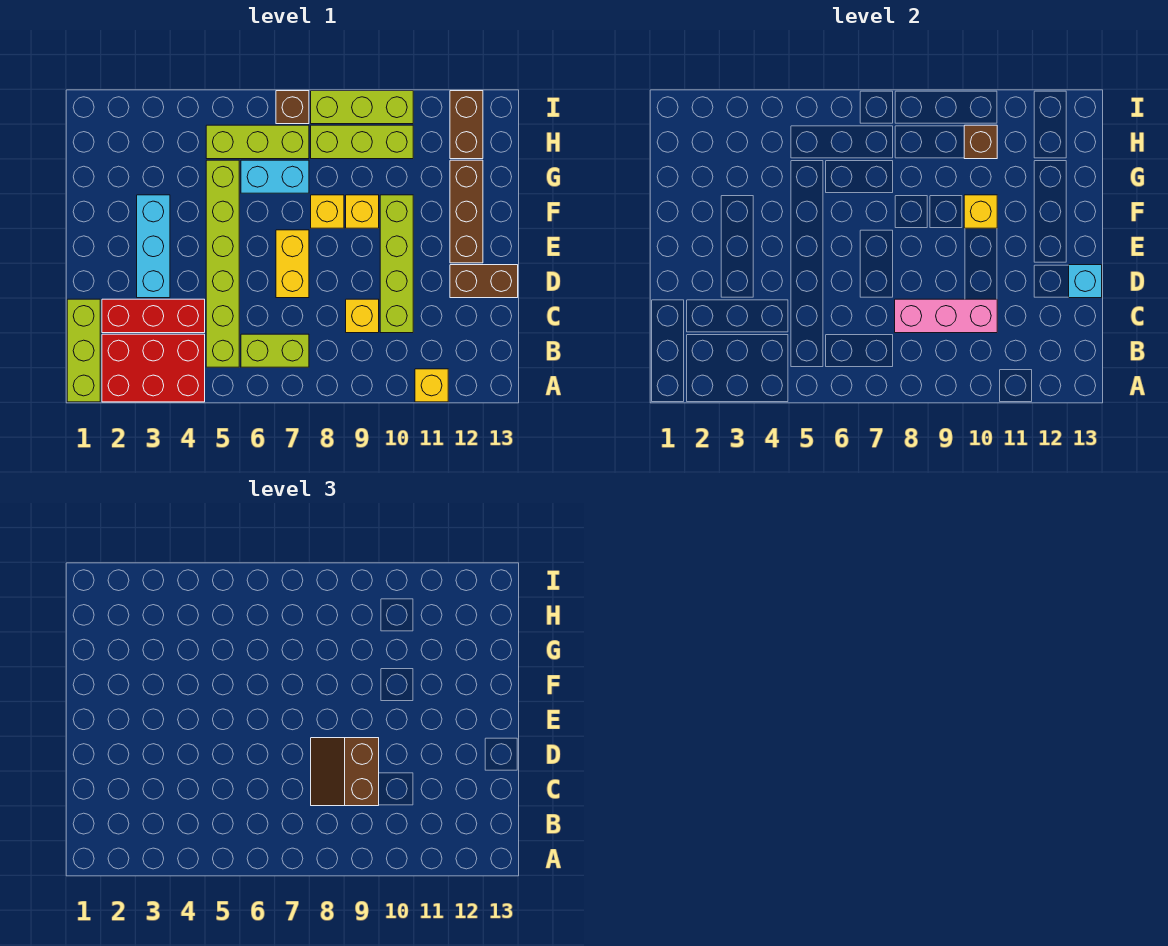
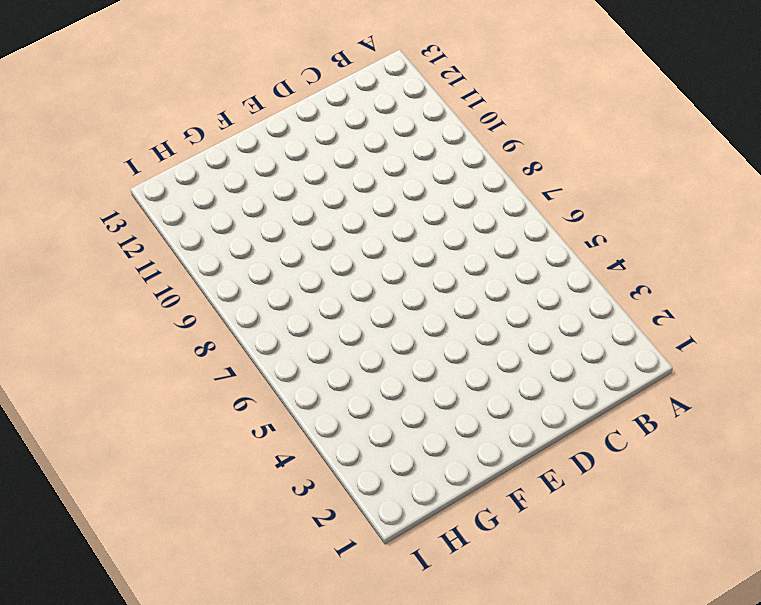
none -> lime brick A1:C1 level 1
none -> red brick A2:B4 level 1
none -> yellow brick A11 level 1

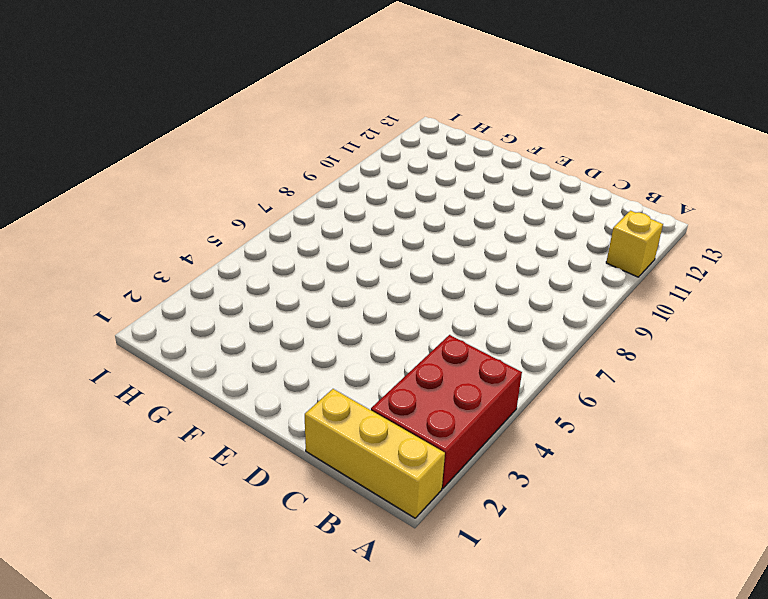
yellow brick A1:C1 level 1 -> lime brick A1:C1 level 1
none -> lime brick B5:G5 level 1
none -> lime brick B6:B7 level 1
none -> red brick C2:C4 level 1

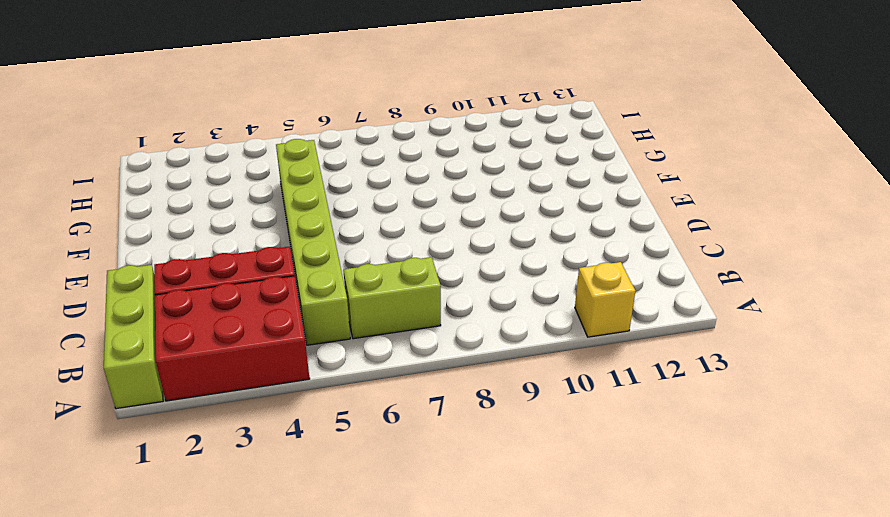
none -> yellow brick C9 level 1
none -> lime brick C10:F10 level 1
none -> cyan brick D3:F3 level 1

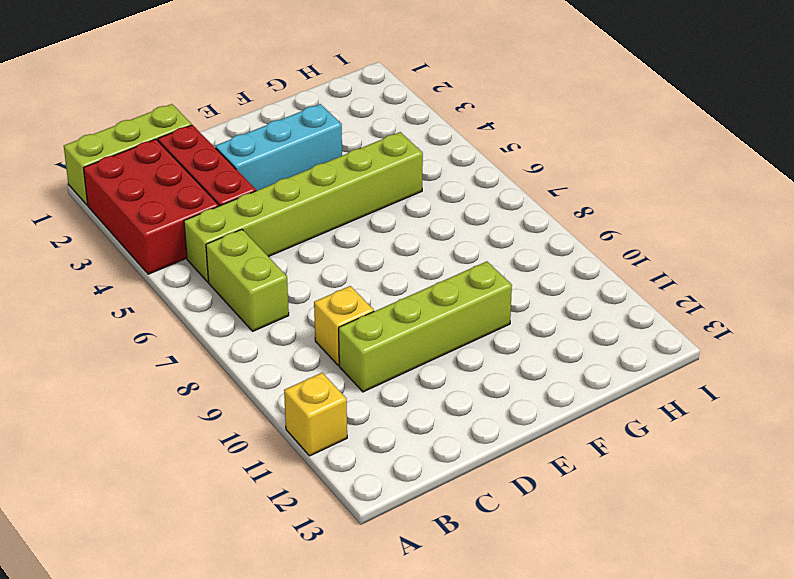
none -> yellow brick D7:E7 level 1
none -> brown brick D12:D13 level 1
none -> brown brick E12:G12 level 1

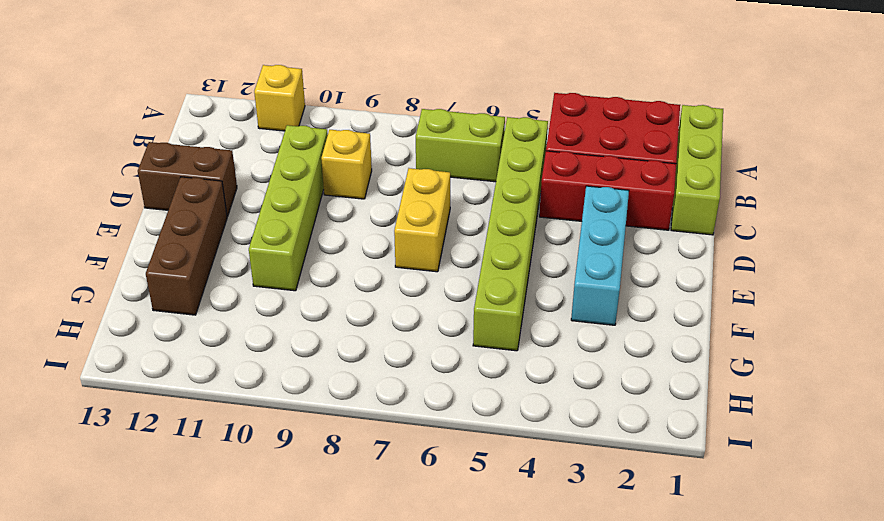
none -> yellow brick F8 level 1
none -> yellow brick F9 level 1
none -> cyan brick G6:G7 level 1

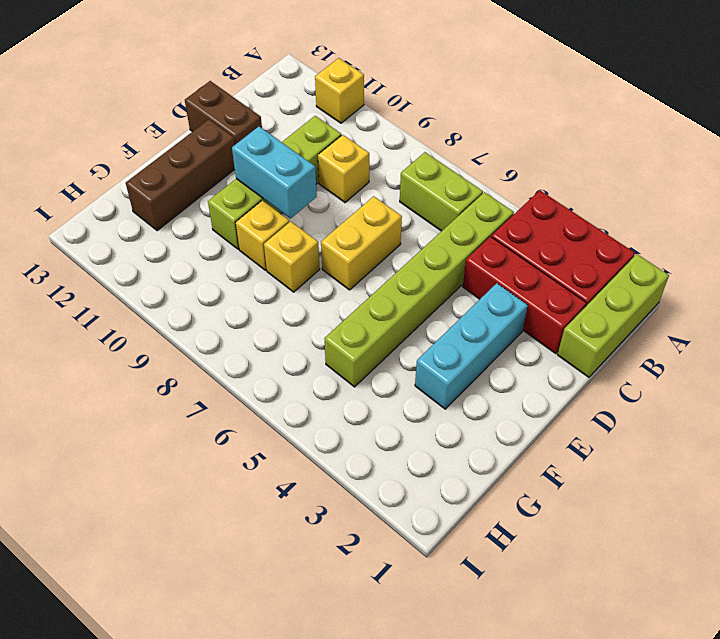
cyan brick E9:E10 level 2 -> cyan brick G6:G7 level 1
none -> lime brick H5:H7 level 1
none -> lime brick H8:H10 level 1
none -> brown brick H12:I12 level 1

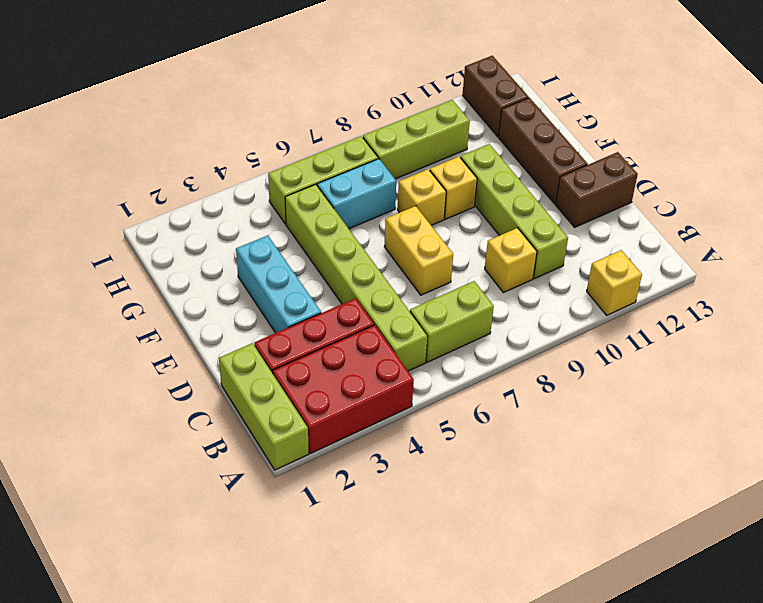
none -> brown brick I7 level 1
none -> lime brick I8:I10 level 1
none -> pink brick C8:C10 level 2

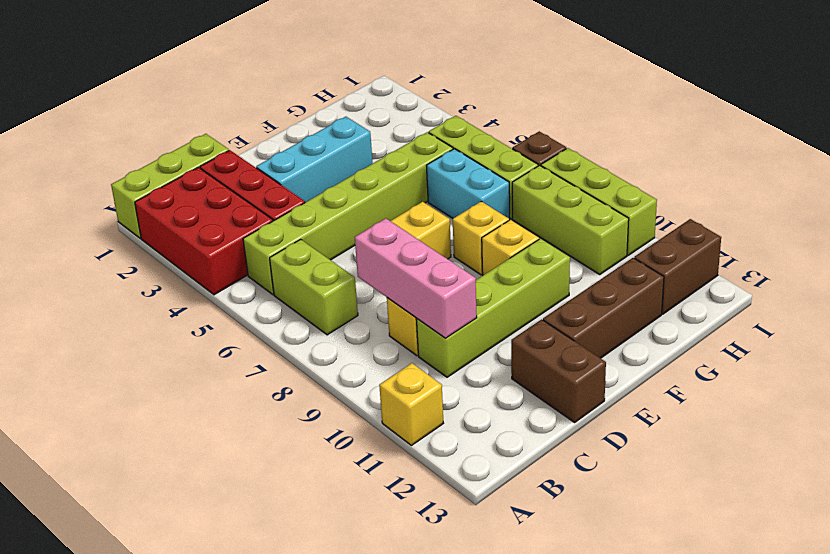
none -> cyan brick D13 level 2
none -> yellow brick F10 level 2
none -> brown brick H10 level 2

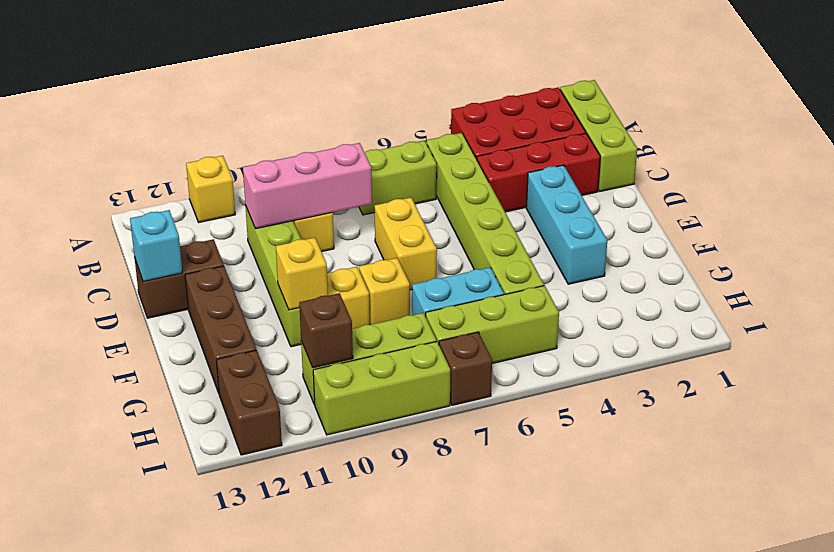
none -> brown slope C8:D9 level 3 top 9

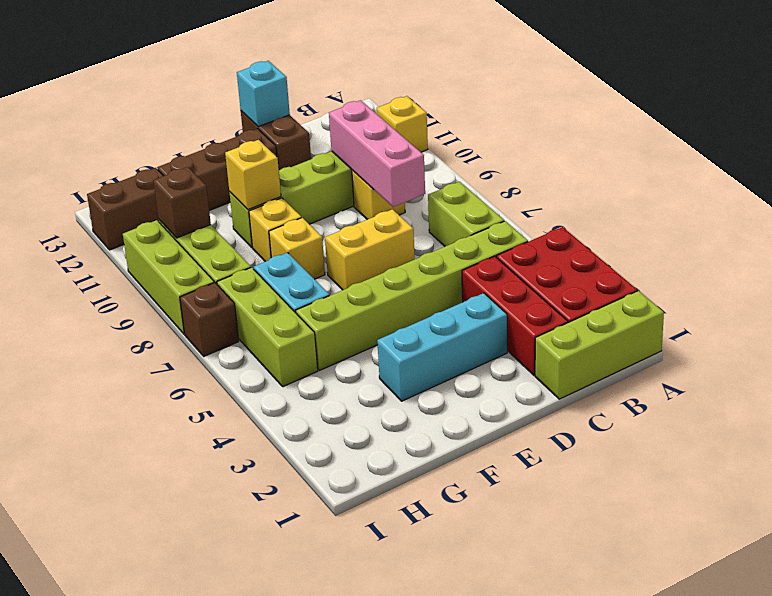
none -> brown slope C8:D9 level 3 top 9

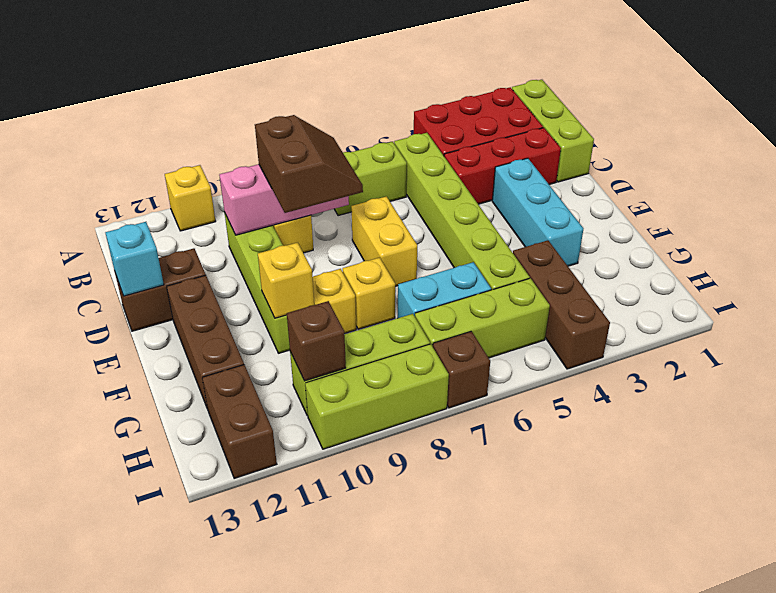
brown brick G4:I4 level 1 -> none

